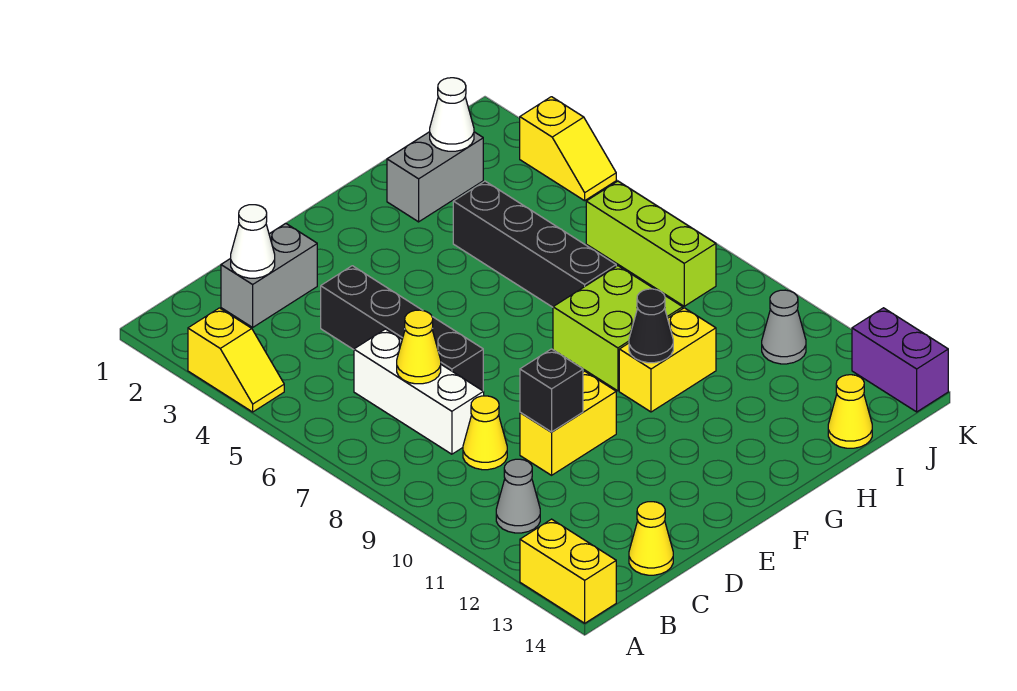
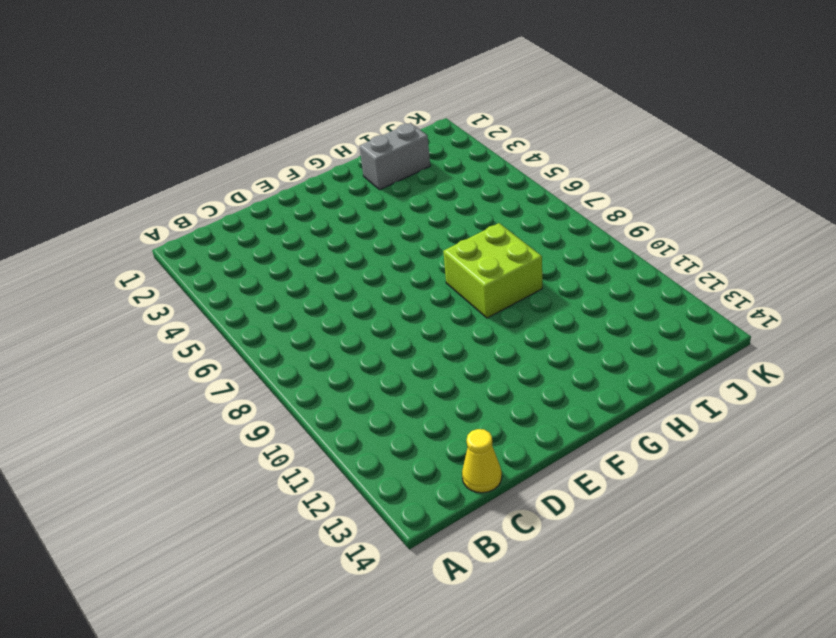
none -> yellow slope A3:A4 level 1 top 3
none -> yellow brick A13:A14 level 1
none -> grey cone B11 level 1

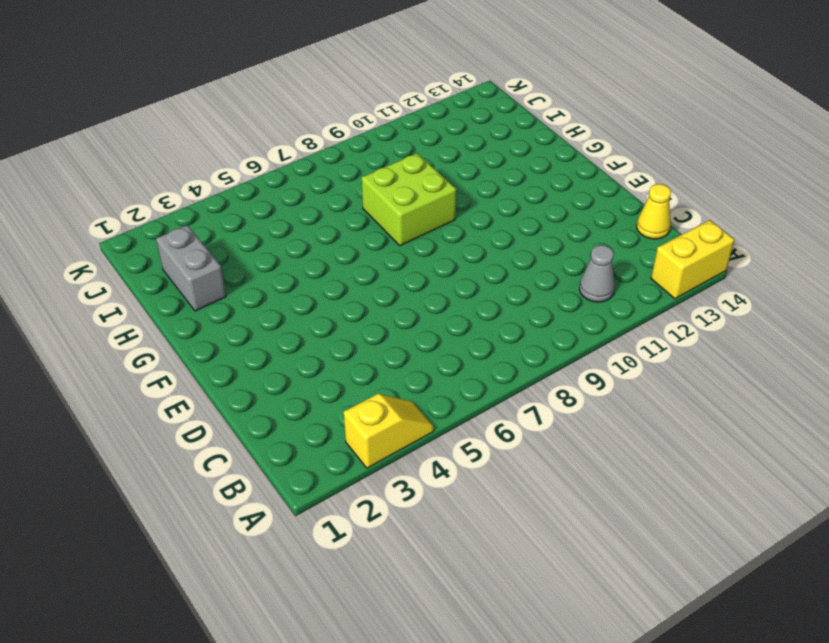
none -> grey brick C2:D2 level 1
none -> white brick C6:C8 level 1
none -> yellow cone C9 level 1

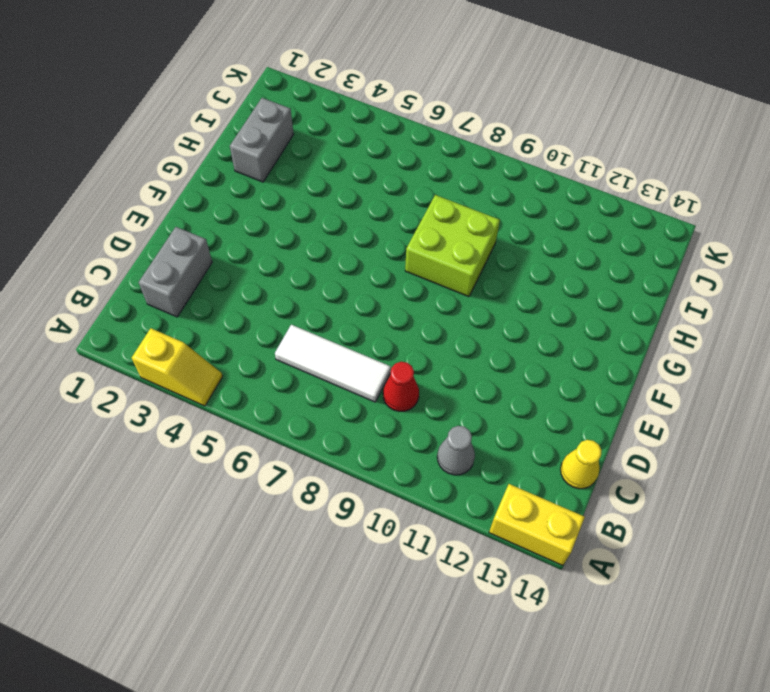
white tile C6:C8 level 1 -> white brick C6:C8 level 1
red cone C9 level 1 -> yellow cone C9 level 1
none -> black brick D4:D7 level 1
none -> yellow brick D10:E10 level 1
none -> yellow brick G10:H10 level 1

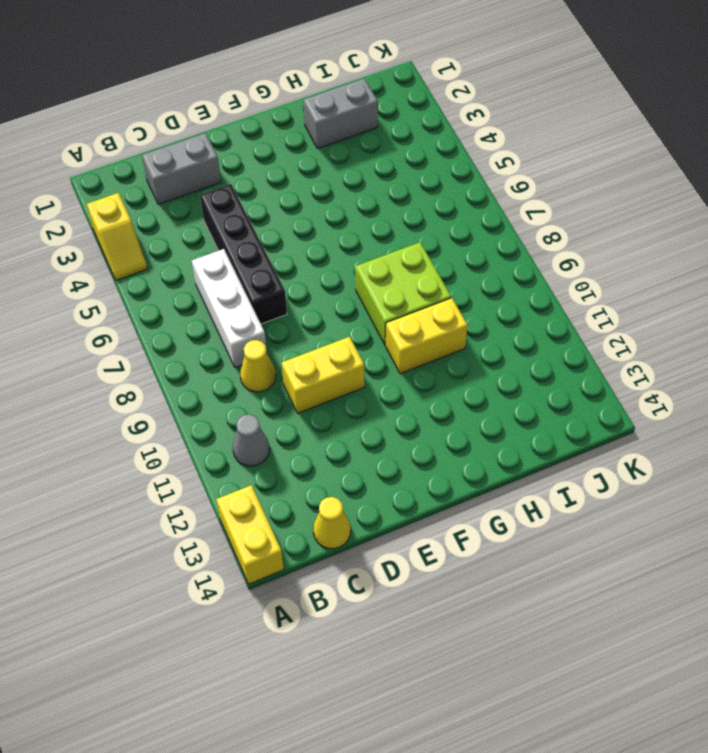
none -> black brick H4:H7 level 1
none -> yellow cone I14 level 1
none -> lime brick J6:J8 level 1

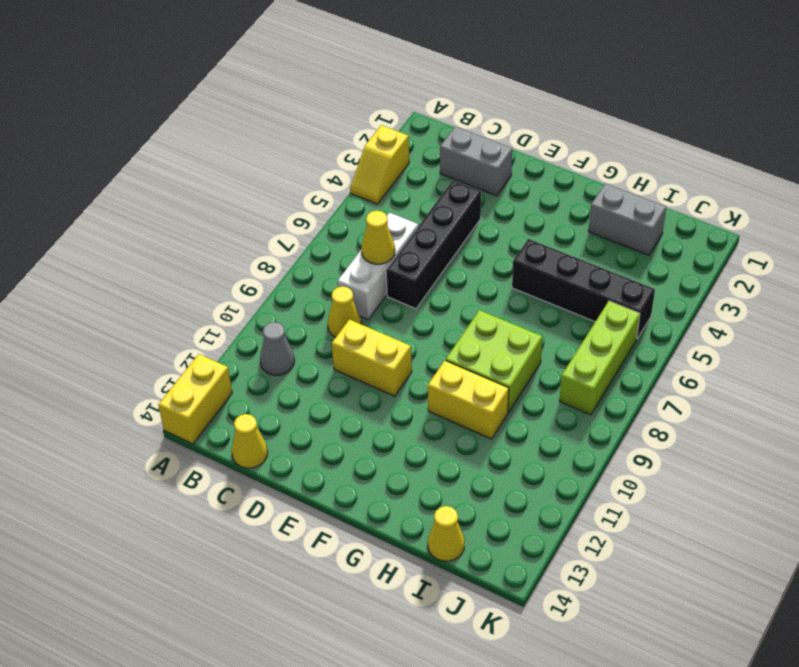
black brick G5:J5 level 1 -> black brick H4:H7 level 1
none -> grey cone J11 level 1
none -> yellow slope K3:K4 level 1 top 3
none -> purple brick K13:K14 level 1

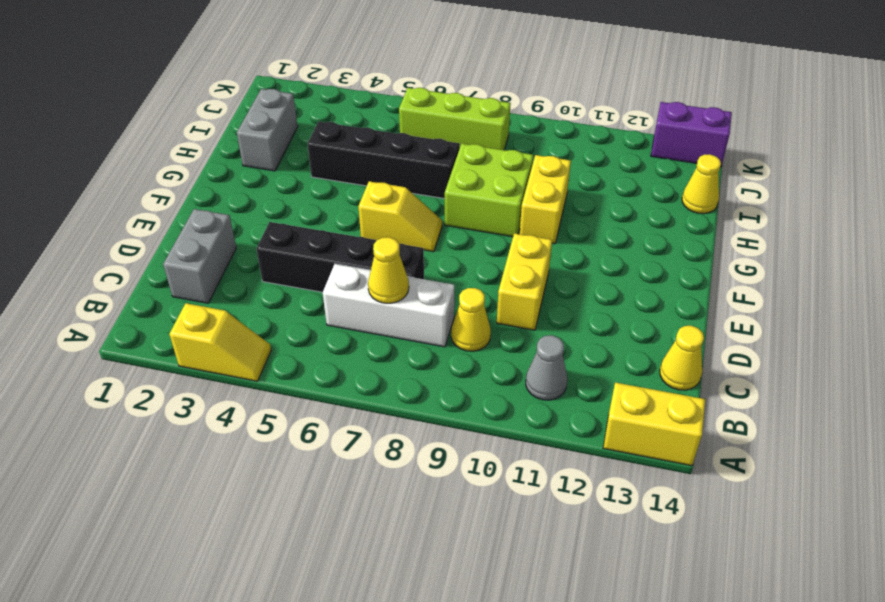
yellow slope F6:F7 level 1 top 6 -> yellow slope K3:K4 level 1 top 3
none -> grey cone J11 level 1
none -> white cone C2 level 2
none -> black brick D10 level 2

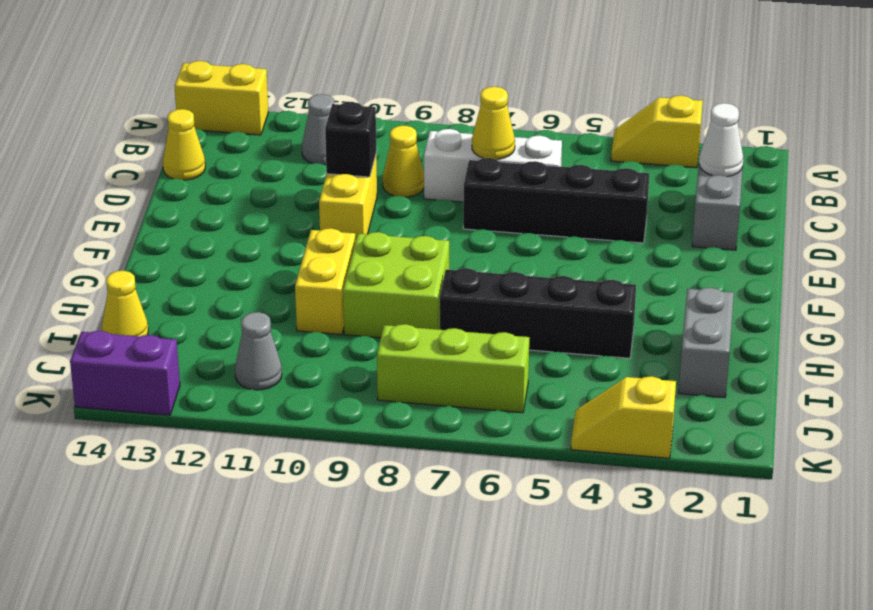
none -> black cone G10 level 2
none -> white cone I2 level 2

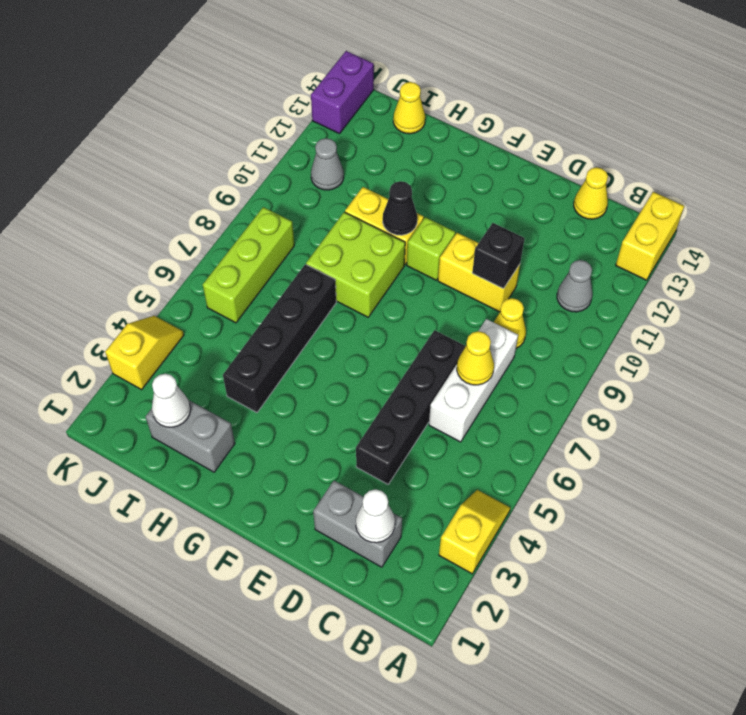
lime brick F10 level 1 -> none

